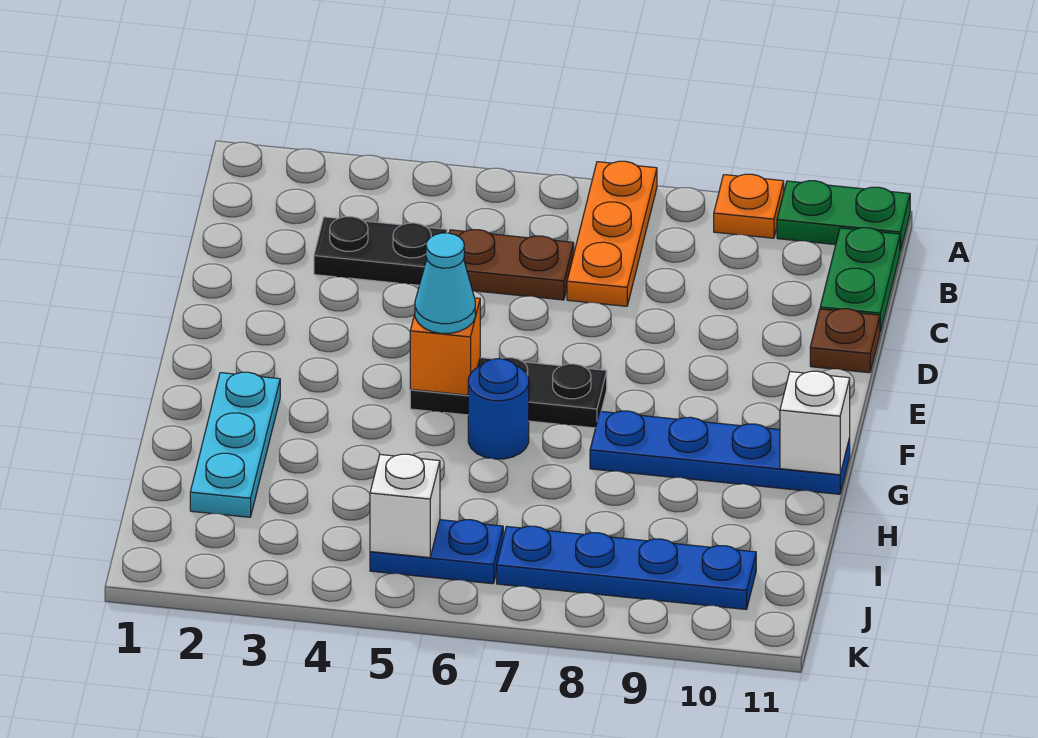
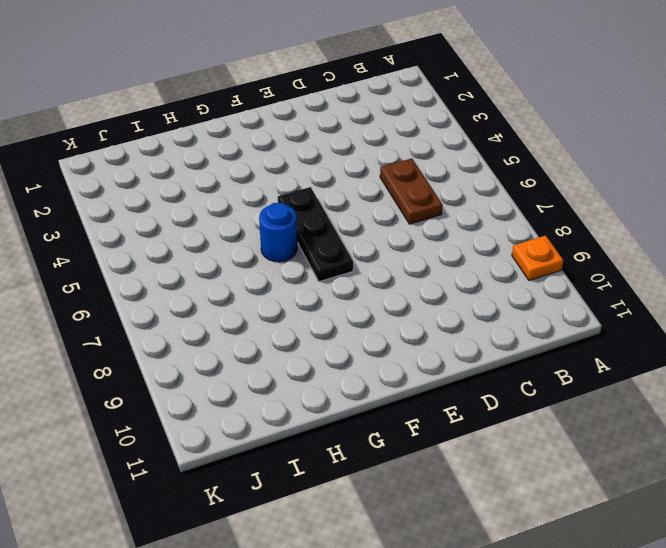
none -> orange plate A7:C7 level 1
none -> green plate A10:A11 level 1
none -> green plate B11:C11 level 1

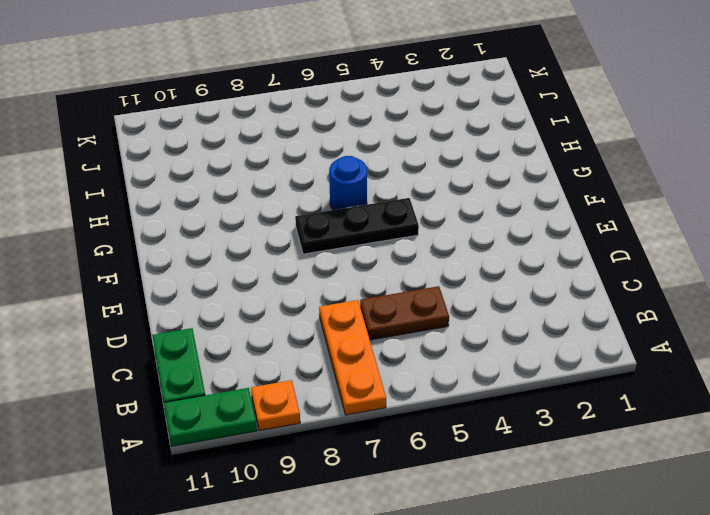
none -> black plate C3:C4 level 1
none -> brown plate D11 level 1
none -> cyan plate G2:I2 level 1

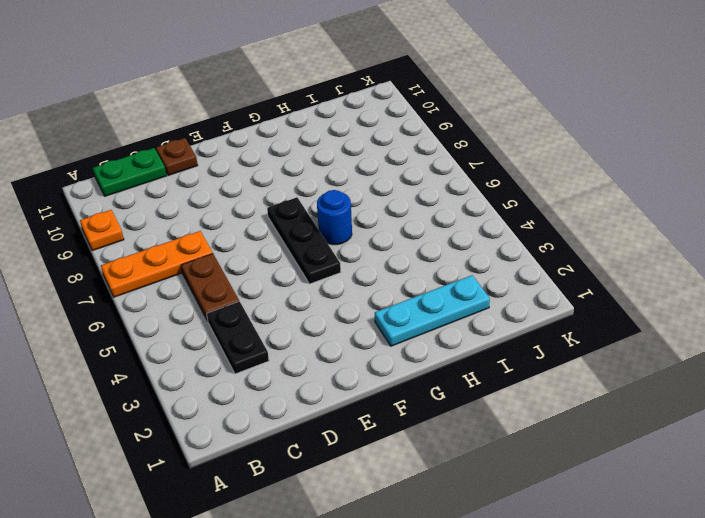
none -> green plate A10:A11 level 1
none -> blue plate G8:G11 level 1
none -> blue plate J5:J6 level 1

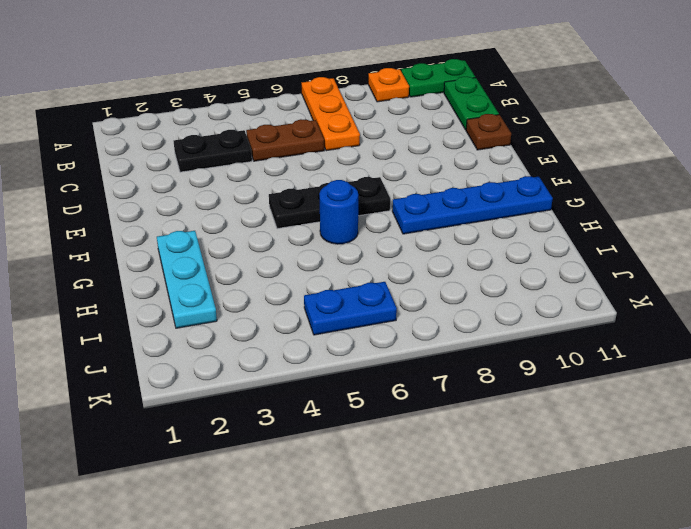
none -> blue plate J7:J10 level 1
none -> orange brick F5 level 2
none -> white brick G11 level 2

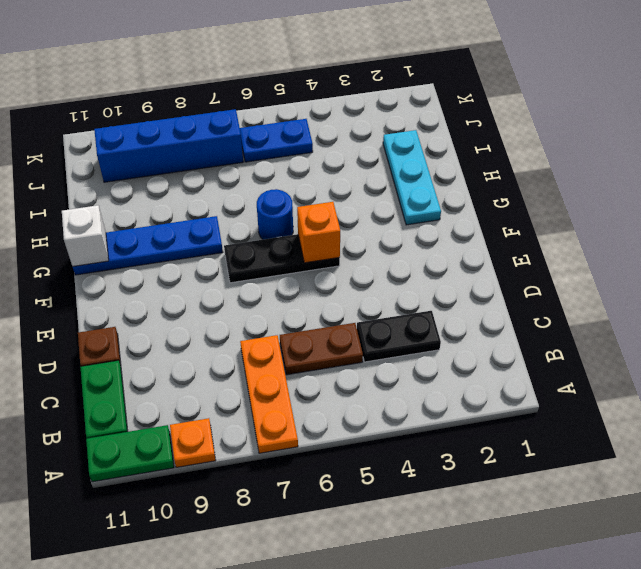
blue brick J7:J10 level 1 -> blue plate J7:J10 level 1
none -> white brick J5 level 2
none -> cyan cone F5 level 3

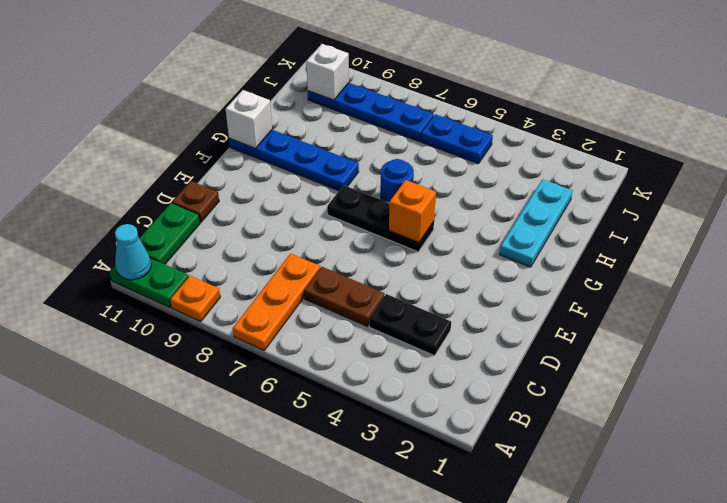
cyan cone A11 level 2 -> cyan cone F5 level 3
white brick J10 level 2 -> white brick J5 level 2

